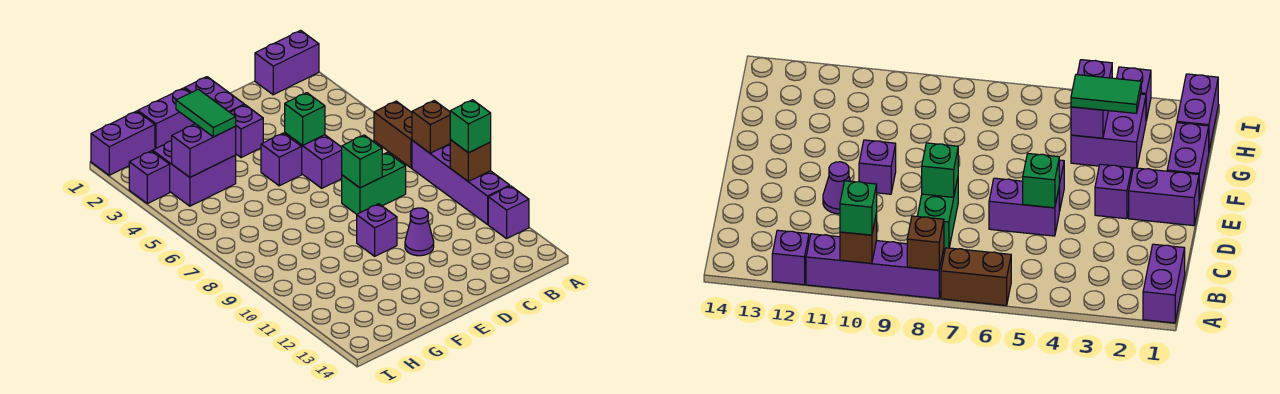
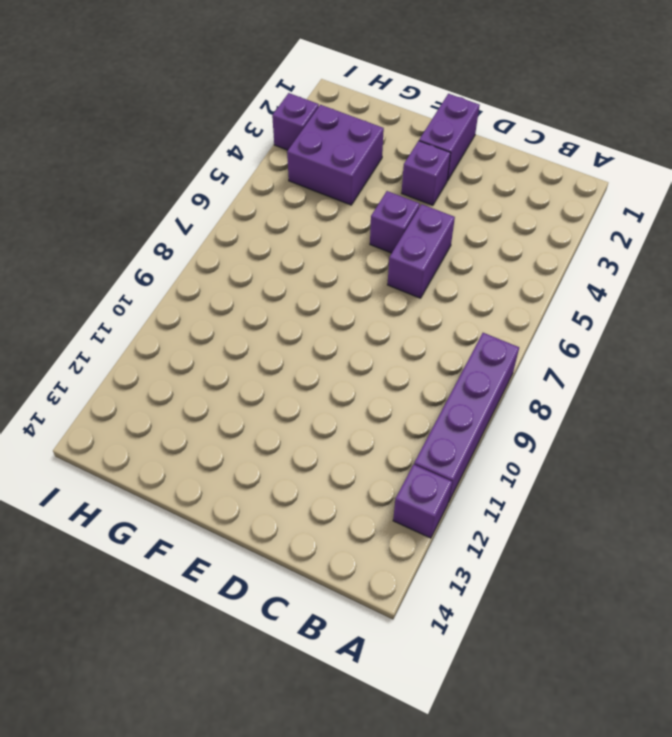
none -> purple brick A1:B1 level 1
none -> brown brick A6:A7 level 1
none -> green brick C8:D8 level 1

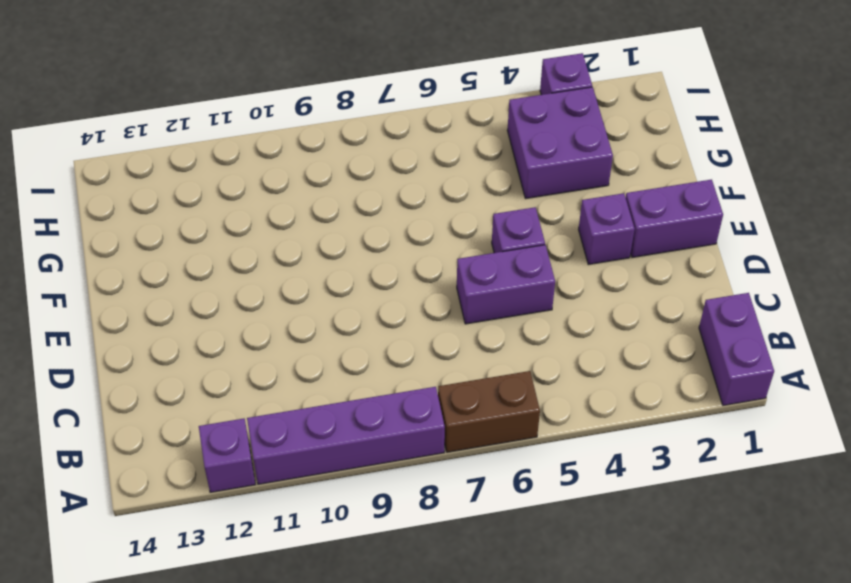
none -> green brick C8:D8 level 1
none -> purple cone D11 level 1
none -> purple brick E10 level 1

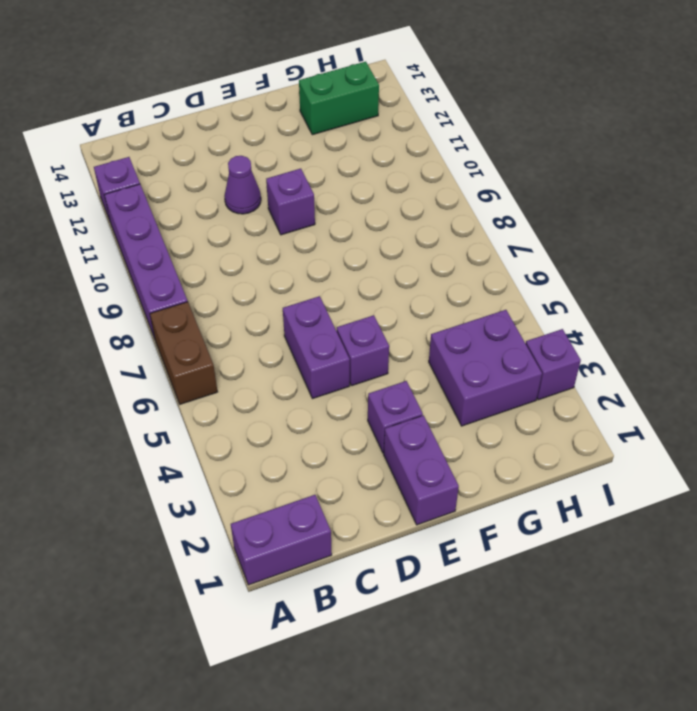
green brick G13:H13 level 1 -> green brick C8:D8 level 1
none -> purple brick F1:G1 level 1
none -> purple brick H1:I1 level 1
none -> brown brick A8 level 2

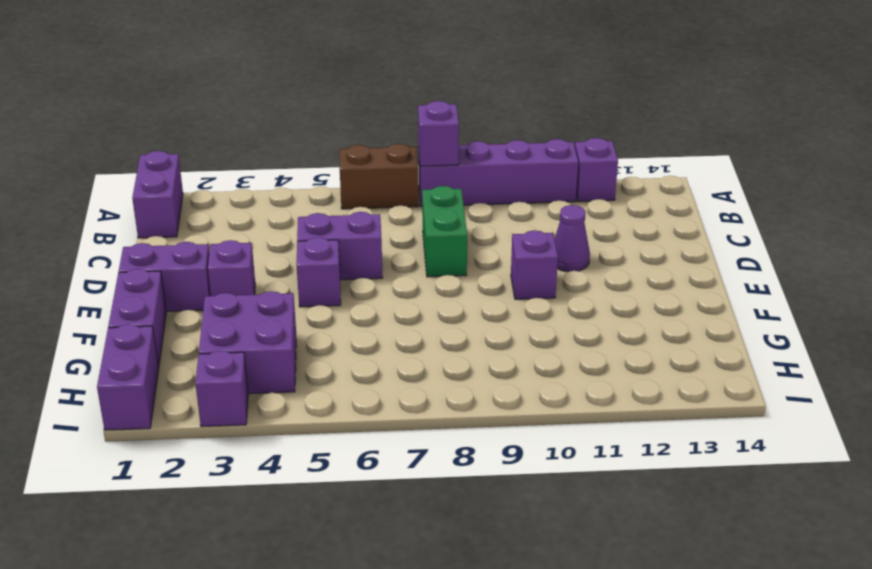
purple brick A8 level 2 -> brown brick A8 level 2
none -> brown brick A10 level 2
none -> green brick D5 level 2
none -> green brick D8 level 2

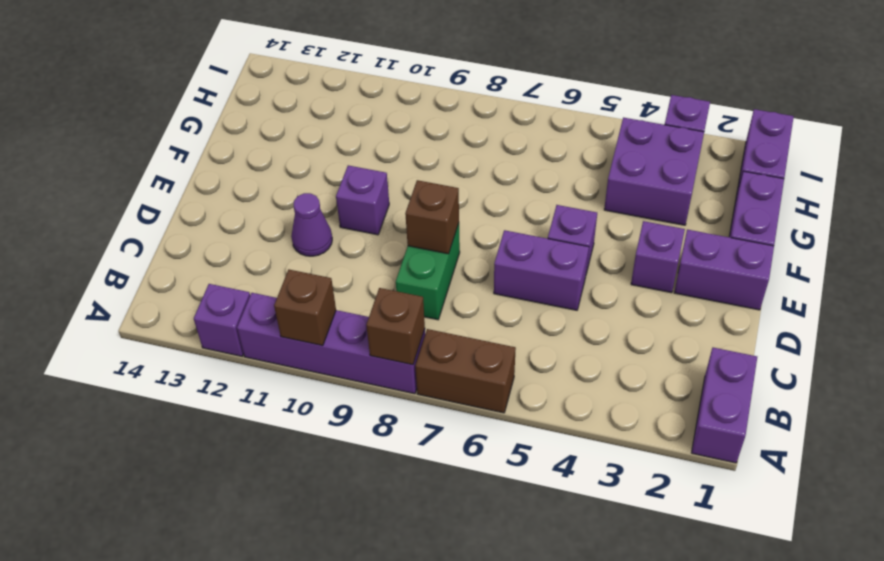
brown brick D8 level 2 -> green brick D8 level 2
none -> green brick D5 level 2
none -> purple brick G4:H4 level 2
none -> green brick A10 level 3

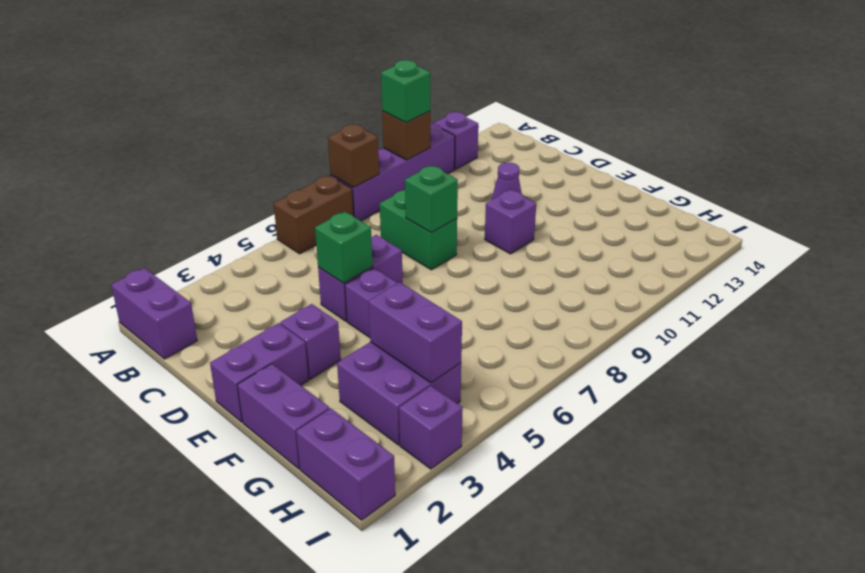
none -> green tile G3:G4 level 3

